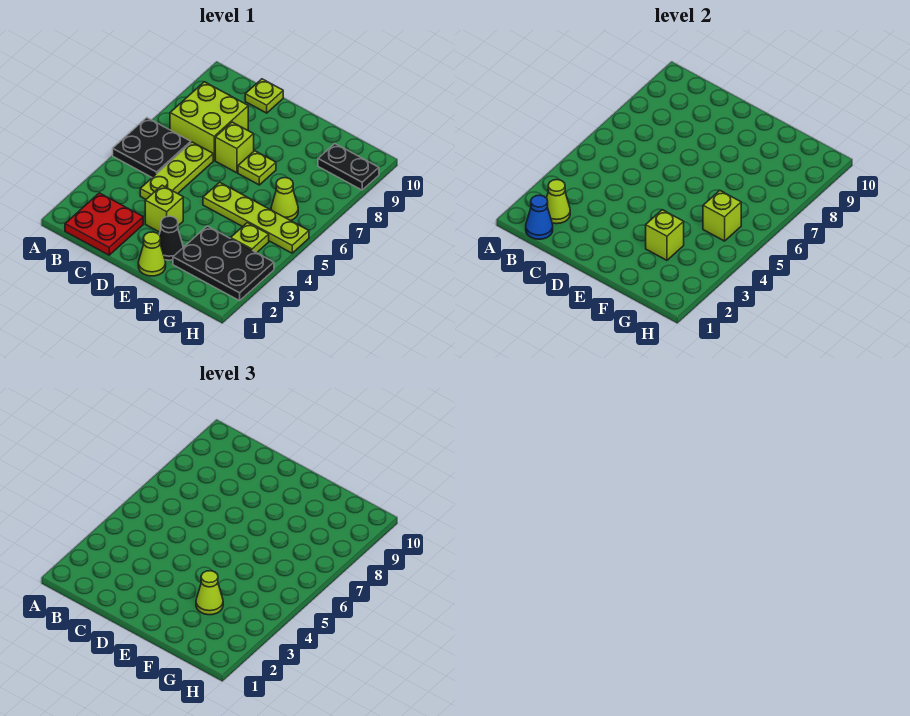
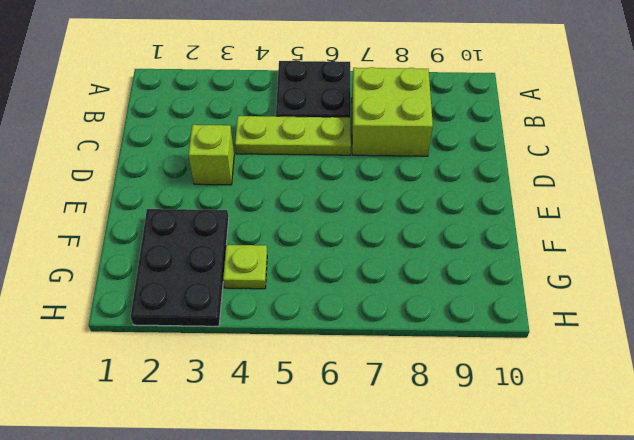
none -> red plate B1:C2 level 1
none -> lime plate C10 level 1
none -> lime brick D7 level 1

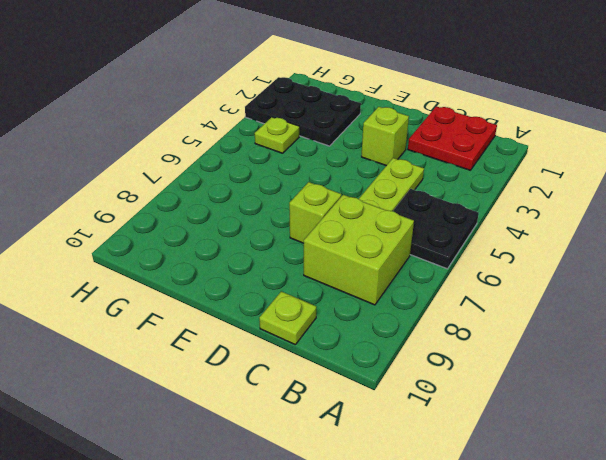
none -> lime cone E1 level 1
none -> black cone E2 level 1
none -> lime plate E5:H5 level 1

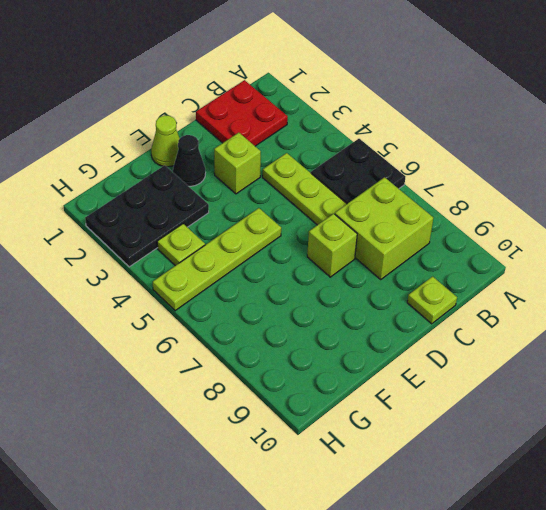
none -> lime plate E7 level 1
none -> lime cone G6 level 1
none -> black plate G9:H9 level 1

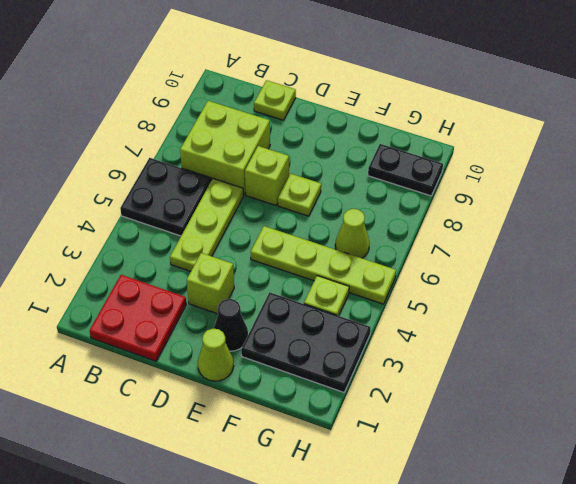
none -> blue cone B1 level 2
none -> lime cone B2 level 2
none -> lime brick F3 level 2

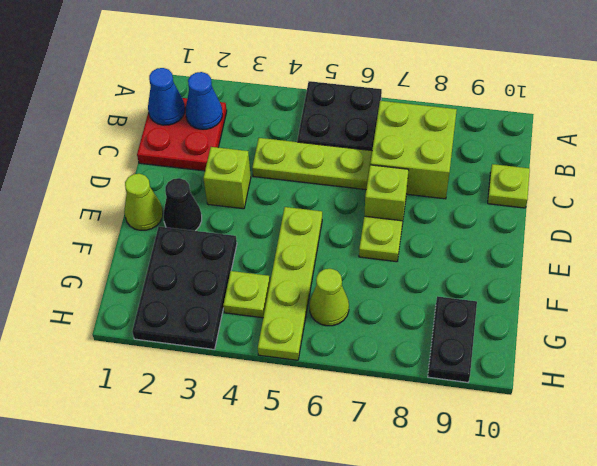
blue cone B2 level 2 -> lime cone B2 level 2
none -> lime brick F3 level 2
none -> lime brick G5 level 2
none -> lime cone F3 level 3

